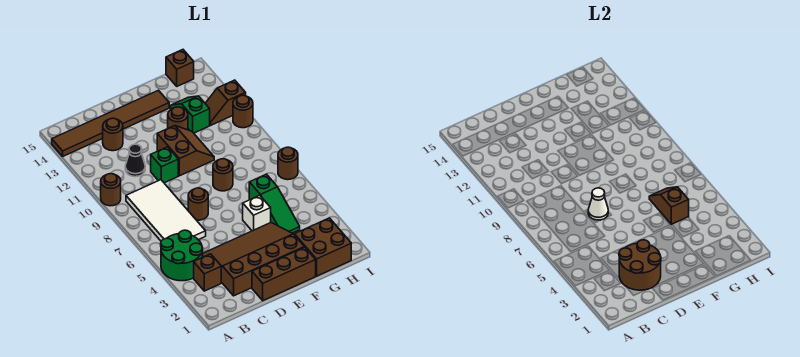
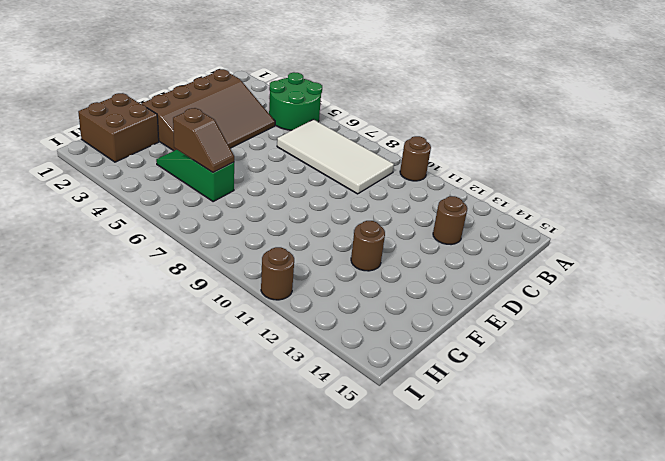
none -> brown tile A14:F14 level 1
none -> brown brick B3 level 1
none -> black cone C11 level 1

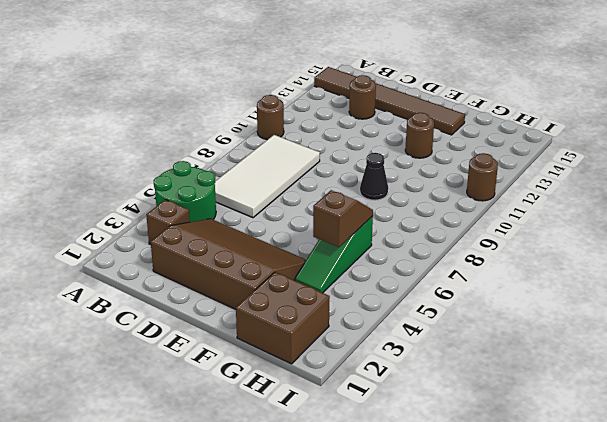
black cone F9 level 1 -> black cone C11 level 1
none -> brown brick D1:F1 level 1
none -> brown round brick D7 level 1
none -> green brick D10 level 1

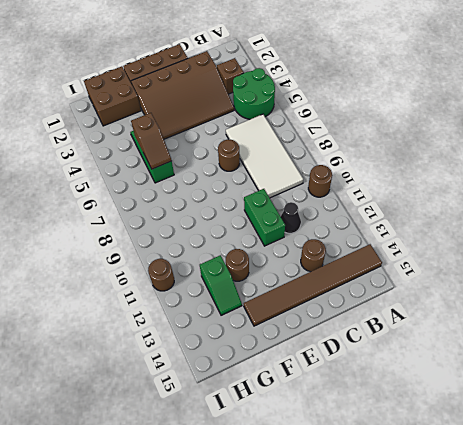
green brick D10:D11 level 1 -> green brick D10 level 1
none -> brown slope E10:F11 level 1 top E
none -> white brick F5 level 1
none -> brown round brick F8 level 1

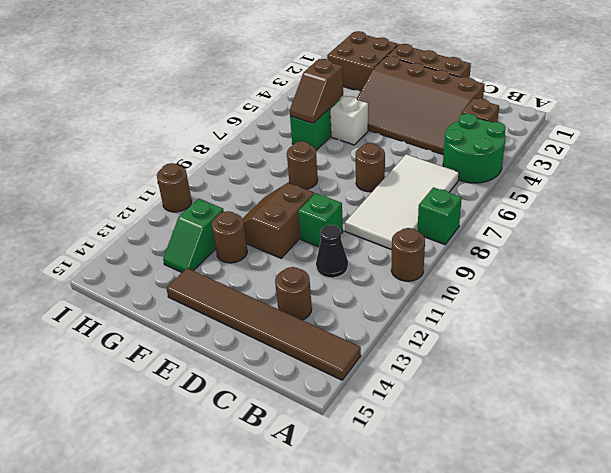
green brick A8 level 1 -> none
none -> brown slope H12:I12 level 1 top I
none -> brown brick H15 level 1
none -> brown round brick I7 level 1

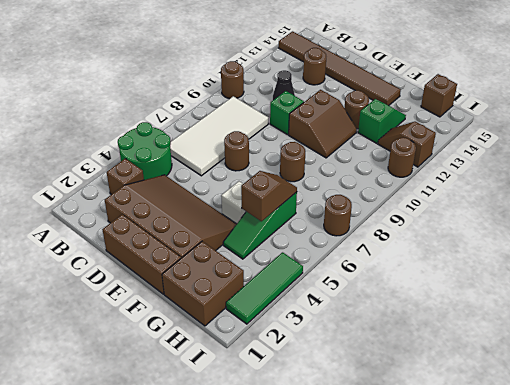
green tile I2:I4 level 1 -> none
none -> brown round brick C2:D3 level 2
none -> white cone D7 level 2

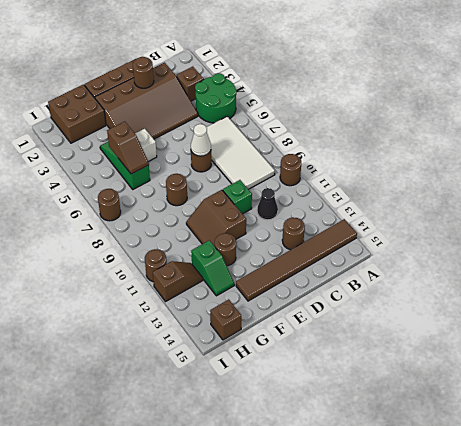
brown round brick D2 level 2 -> brown round brick C2:D3 level 2

